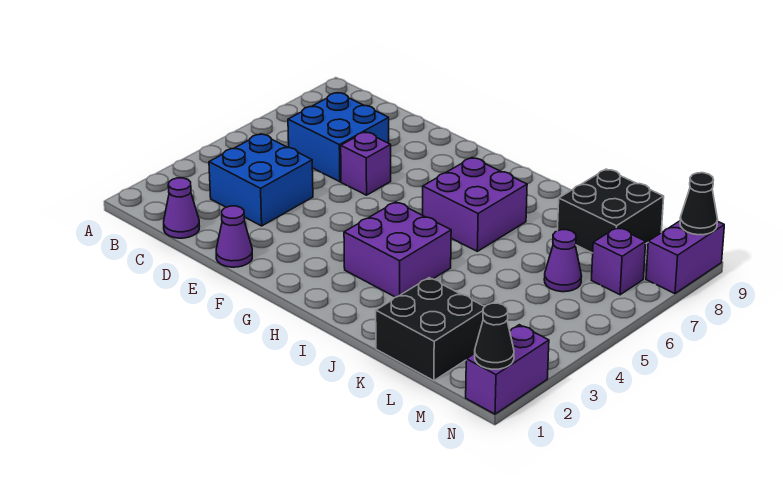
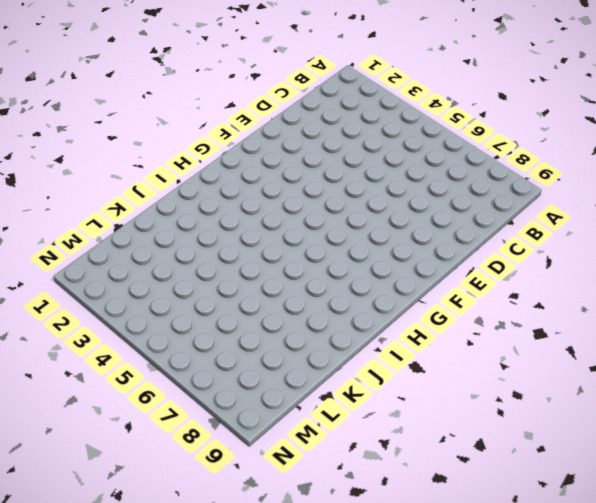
none -> purple cone C1 level 1
none -> blue brick C3:D4 level 1
none -> blue brick C6:D7 level 1

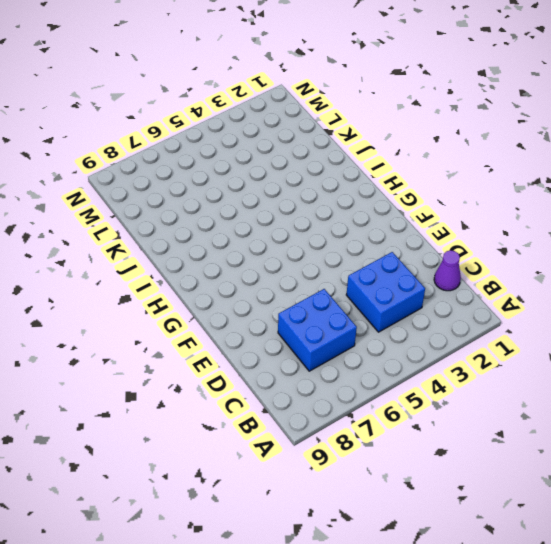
none -> purple cone E1 level 1
none -> purple brick E6 level 1
none -> purple brick H3:I4 level 1

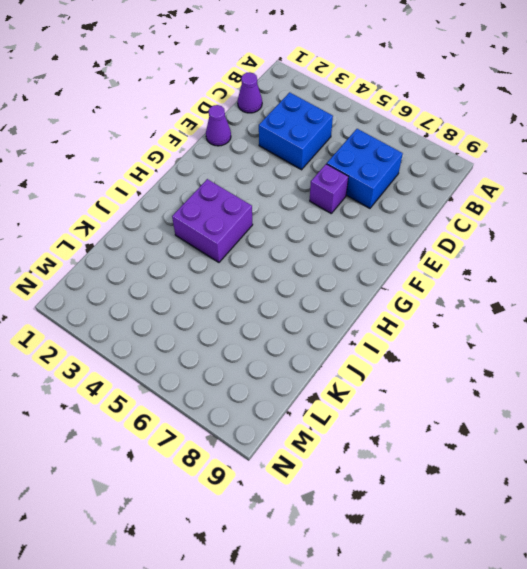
none -> purple brick H6:I7 level 1
none -> black brick K1:L2 level 1
none -> black brick K8:L9 level 1

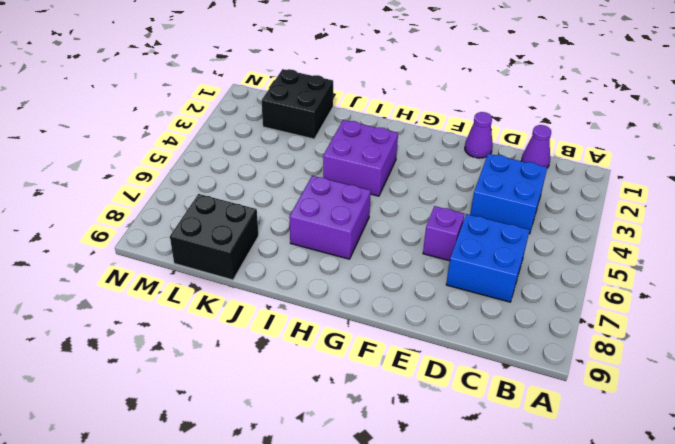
none -> purple cone L6 level 1
none -> purple brick M7 level 1
none -> purple brick N1:N2 level 1

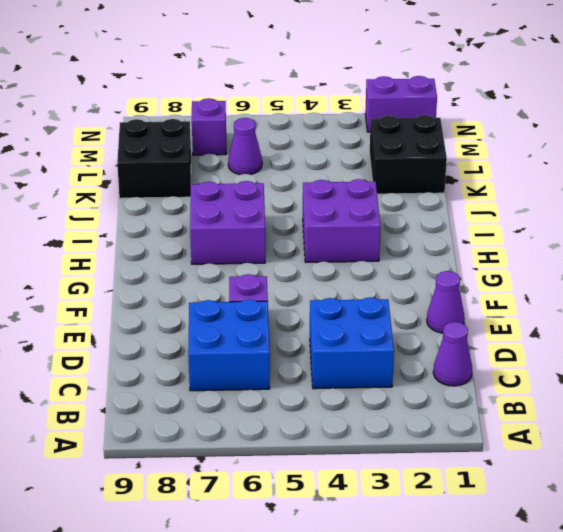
none -> purple brick N8:N9 level 1
none -> black cone N1 level 2
none -> black cone N9 level 2

